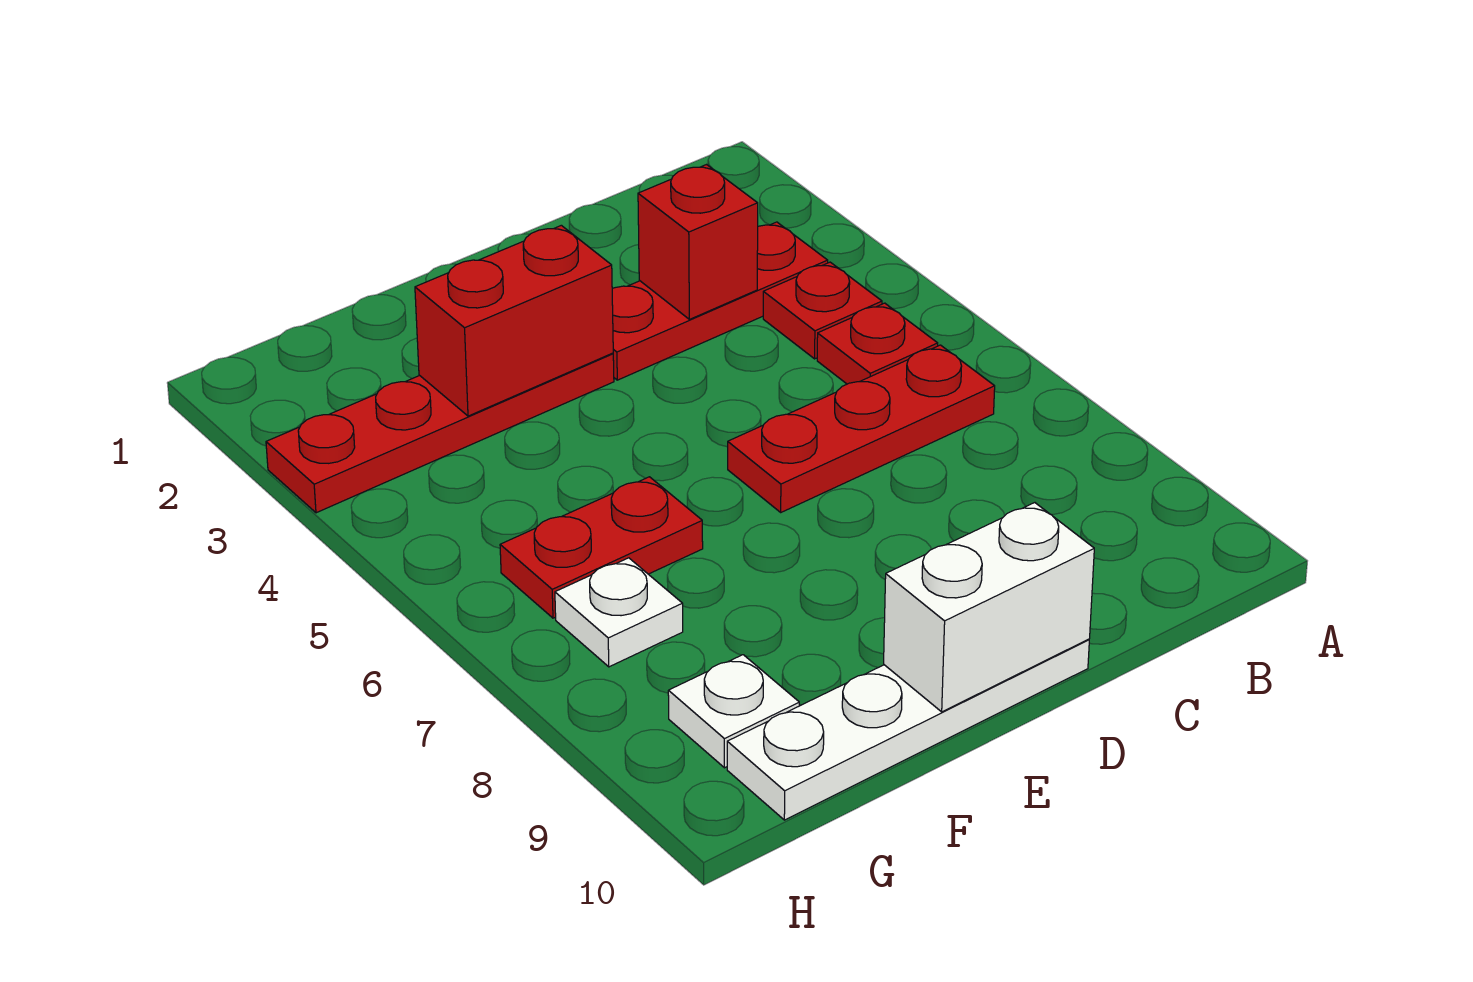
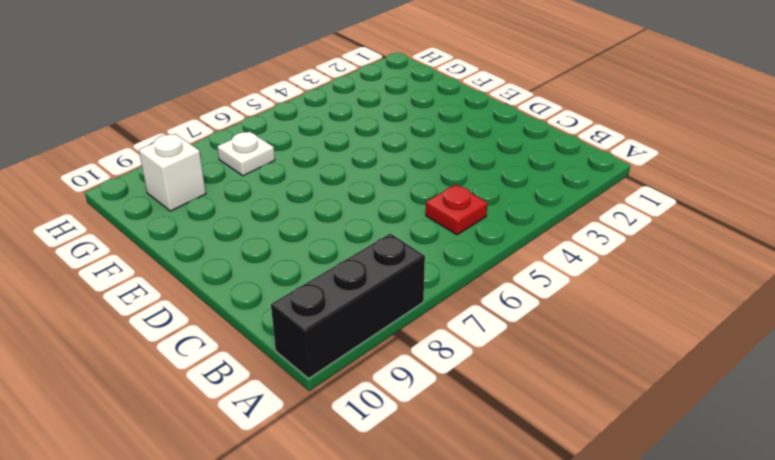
black brick A8:A10 level 1 -> none
white brick G9 level 1 -> white plate G9 level 1
none -> red plate B3:D3 level 1
none -> red plate B4 level 1
none -> red plate B6:D6 level 1

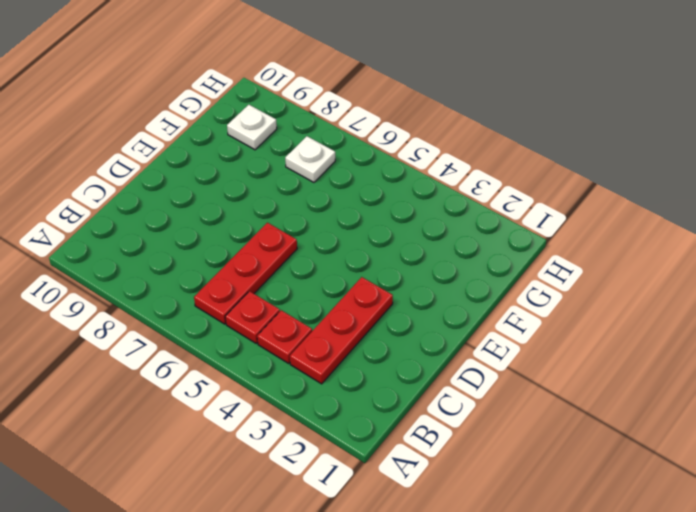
none -> white plate D10:G10 level 1
none -> red plate E3:H3 level 1
none -> red plate F6:G6 level 1

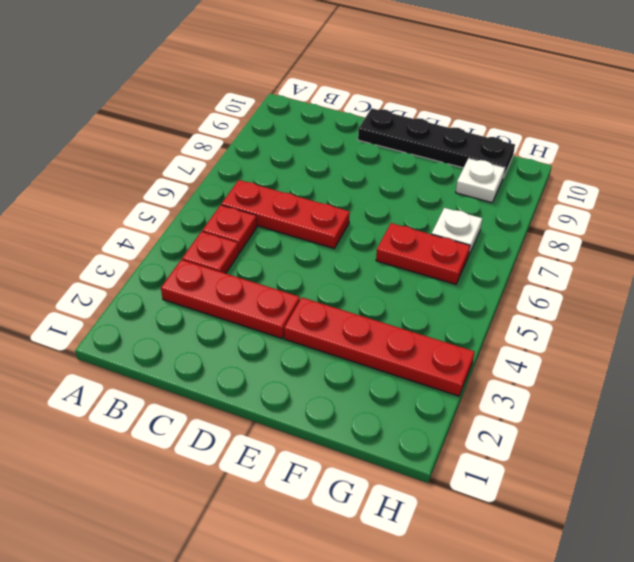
black plate D10:G10 level 1 -> white plate D10:G10 level 1
none -> red brick C3 level 2
none -> white brick D10:E10 level 2
none -> red brick E3:F3 level 2

